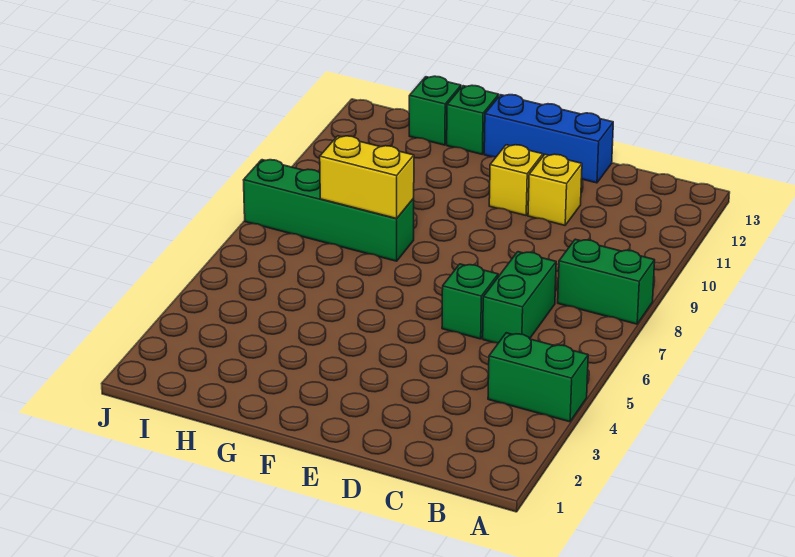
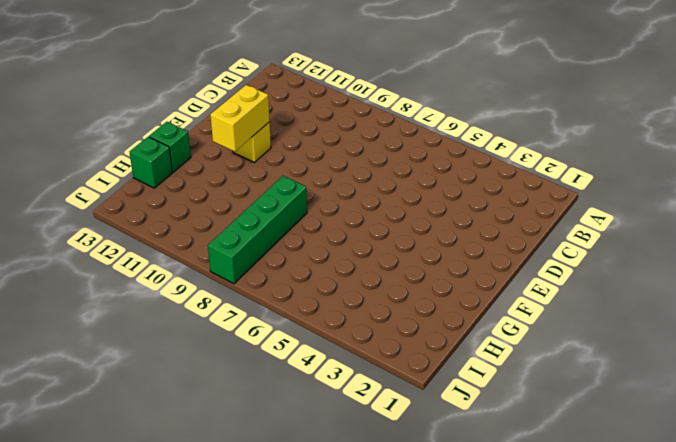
yellow brick E11:F11 level 2 -> yellow brick G8:H8 level 2
none -> green brick A4:B4 level 1
none -> green brick A8:B8 level 1

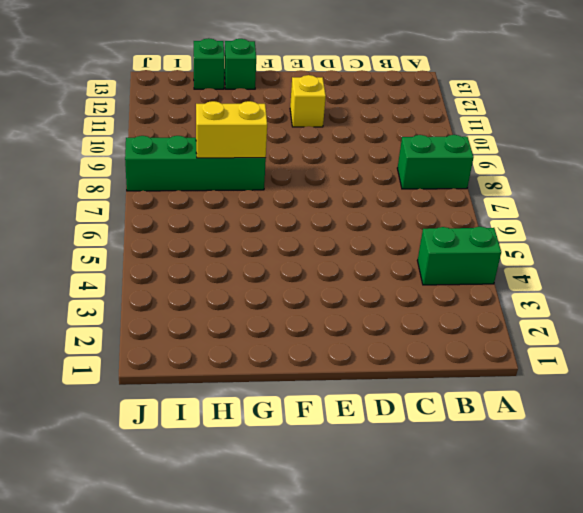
none -> green brick C6:C7 level 1
none -> green brick D6 level 1

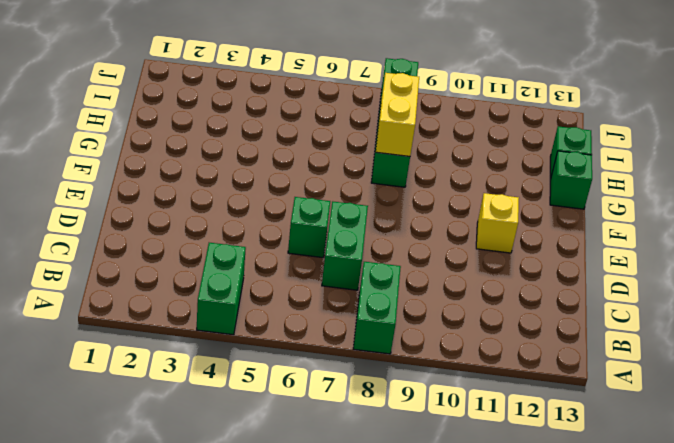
green brick C7:D7 level 1 -> green brick C6:C7 level 1
none -> yellow brick D11 level 1
none -> blue brick D13:F13 level 1

